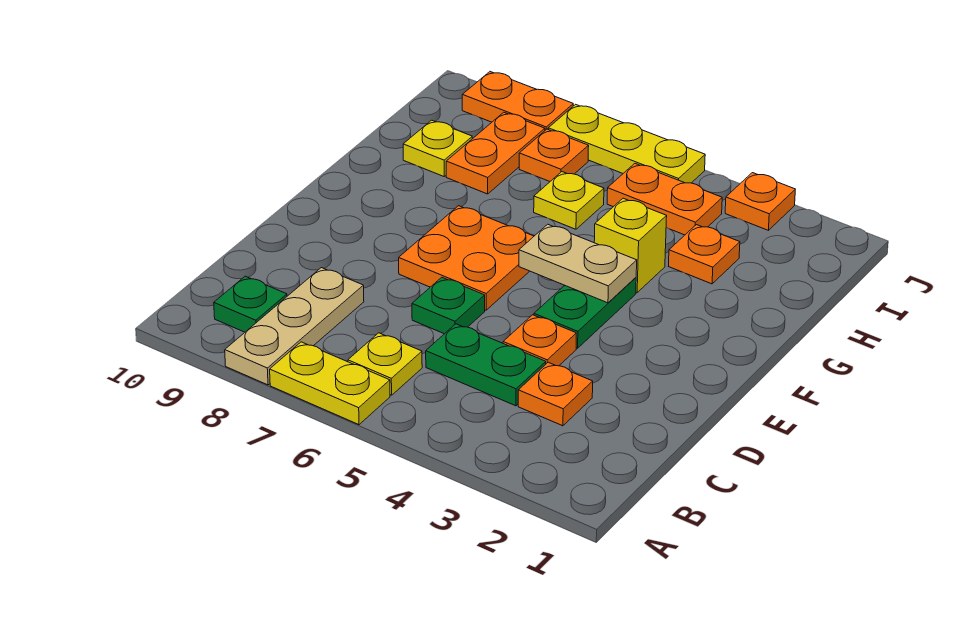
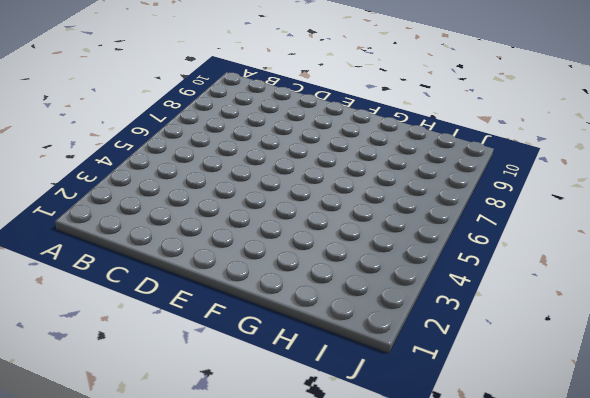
none -> yellow plate A6:A7 level 1
none -> tan plate A8:C8 level 1
none -> yellow plate B6 level 1

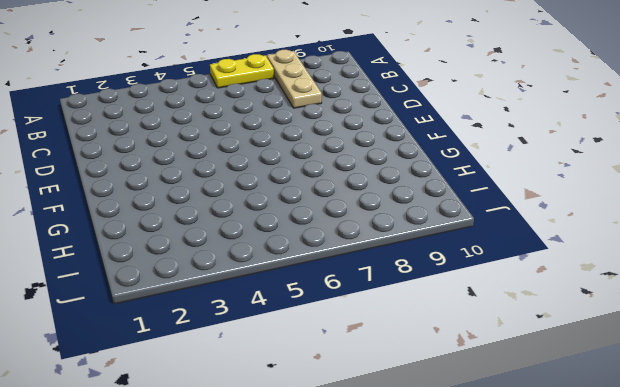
none -> yellow plate B6 level 1
none -> green plate B9 level 1
none -> orange plate C3 level 1

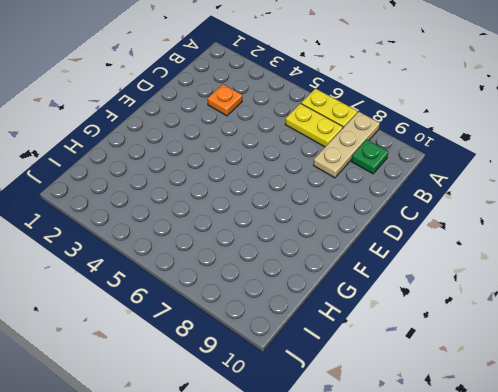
yellow plate B6:B7 level 1 -> yellow plate B6 level 1
none -> green plate C4:C5 level 1
none -> orange plate D4 level 1
none -> green plate D6 level 1

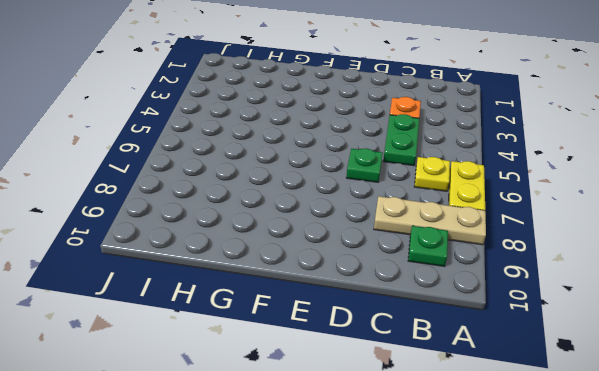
none -> orange plate D4 level 1
none -> green plate E4:F4 level 1
none -> orange plate E6:F7 level 1

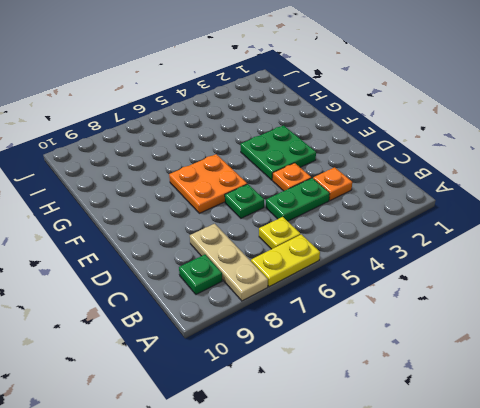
green plate E3:F4 level 1 -> green plate E4:F4 level 1
none -> yellow brick G4 level 1
none -> orange plate H3 level 1
none -> yellow plate H6 level 1

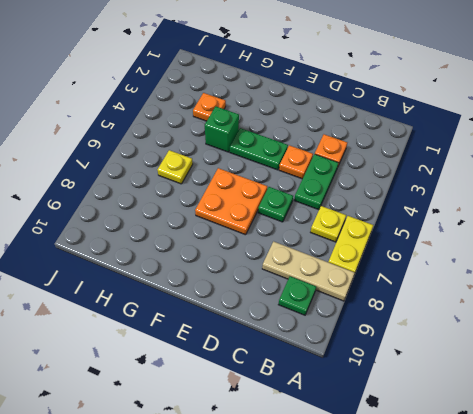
green brick G4 level 1 -> yellow brick G4 level 1
none -> orange plate H8:I8 level 1
none -> yellow plate H9 level 1
none -> orange plate I4:I5 level 1

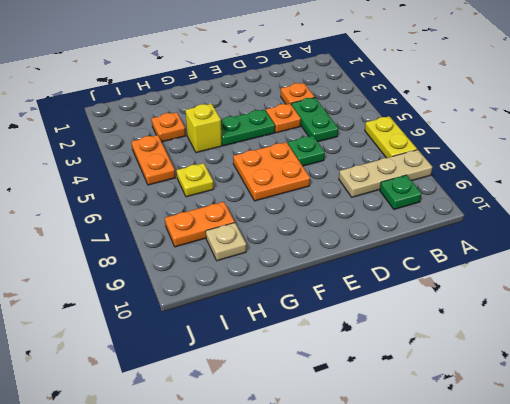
tan plate H9 level 1 -> yellow plate H9 level 1
none -> yellow plate B6 level 1
none -> orange plate I7 level 1
none -> orange plate J3 level 1

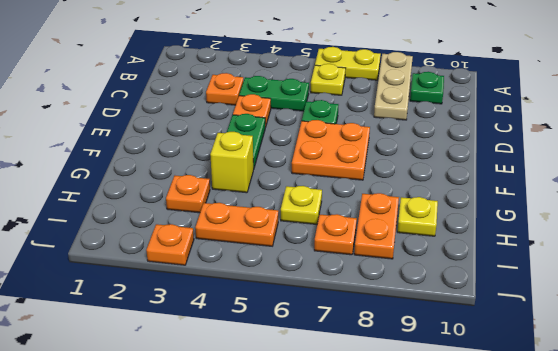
none -> yellow plate J5:J7 level 1
none -> orange plate J8:J9 level 1
none -> tan plate F4:F5 level 2

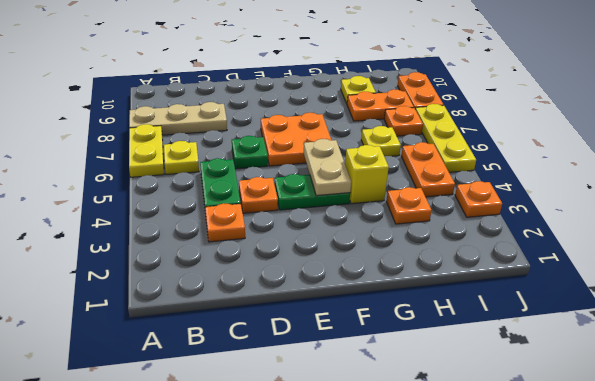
none -> green plate B9 level 1

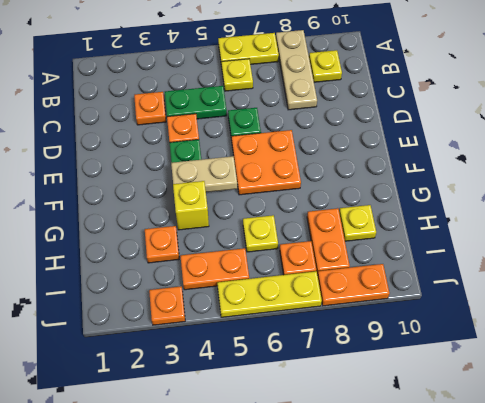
yellow plate B9 level 1 -> green plate B9 level 1

